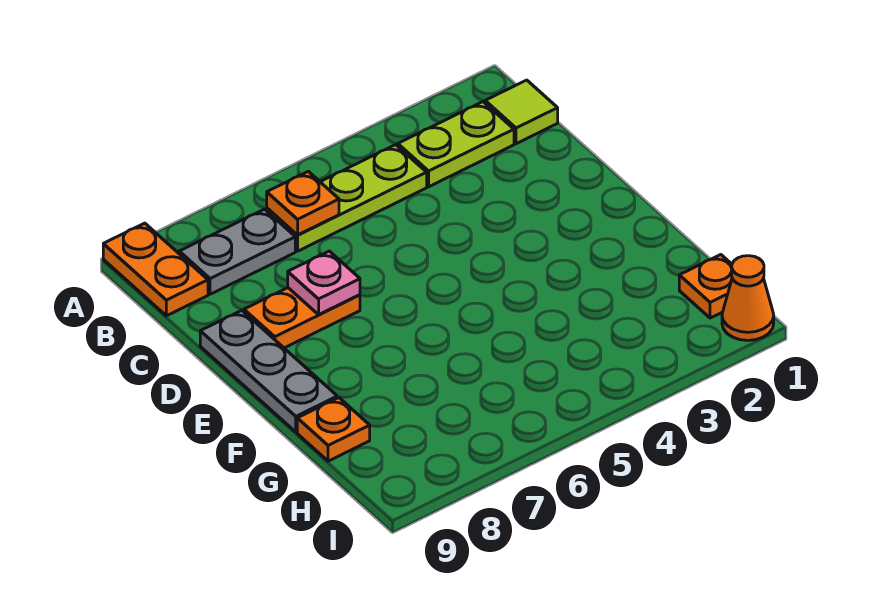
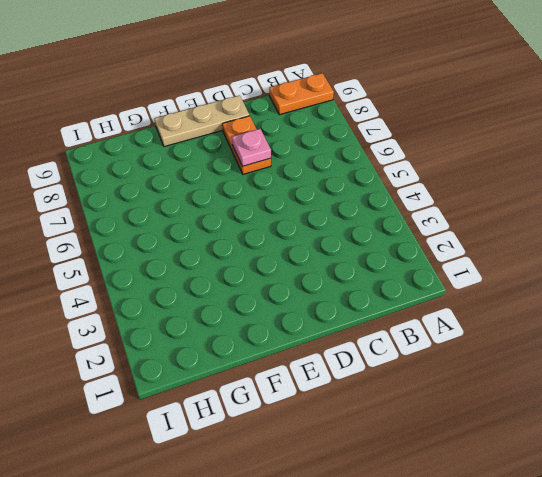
tan plate D9:F9 level 1 -> grey plate D9:F9 level 1
none -> lime tile B1 level 1
none -> lime plate B2:B3 level 1
none -> lime plate B4:B6 level 1

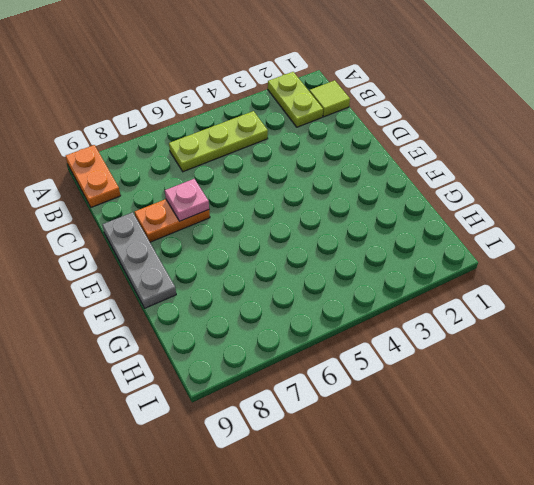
lime plate A2:B2 level 1 -> lime plate B2:B3 level 1
none -> grey plate B7:B8 level 1
none -> orange plate G9 level 1
none -> orange plate H1 level 1

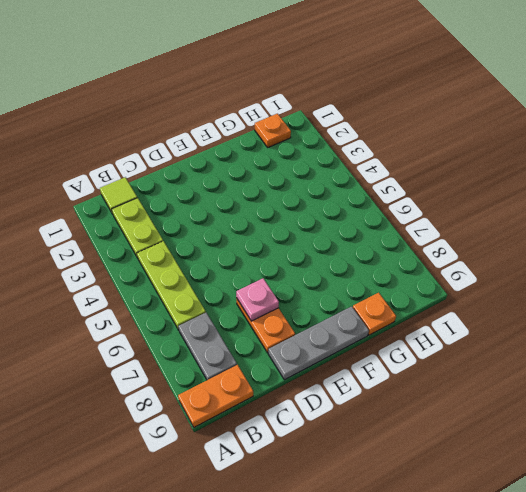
none -> orange cone I1 level 1
none -> orange plate B6 level 2

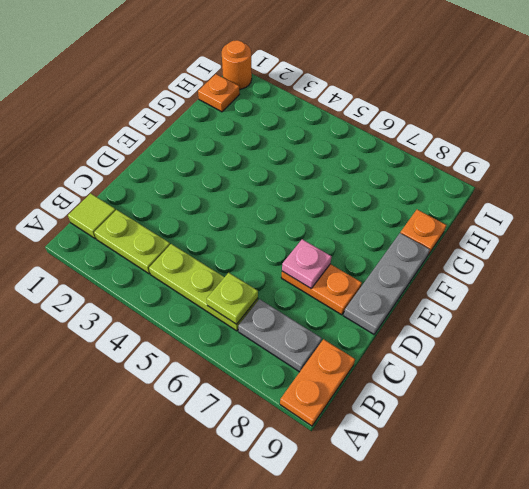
lime plate B6 level 2 -> orange plate B6 level 2
orange round brick I1 level 1 -> orange cone I1 level 1

